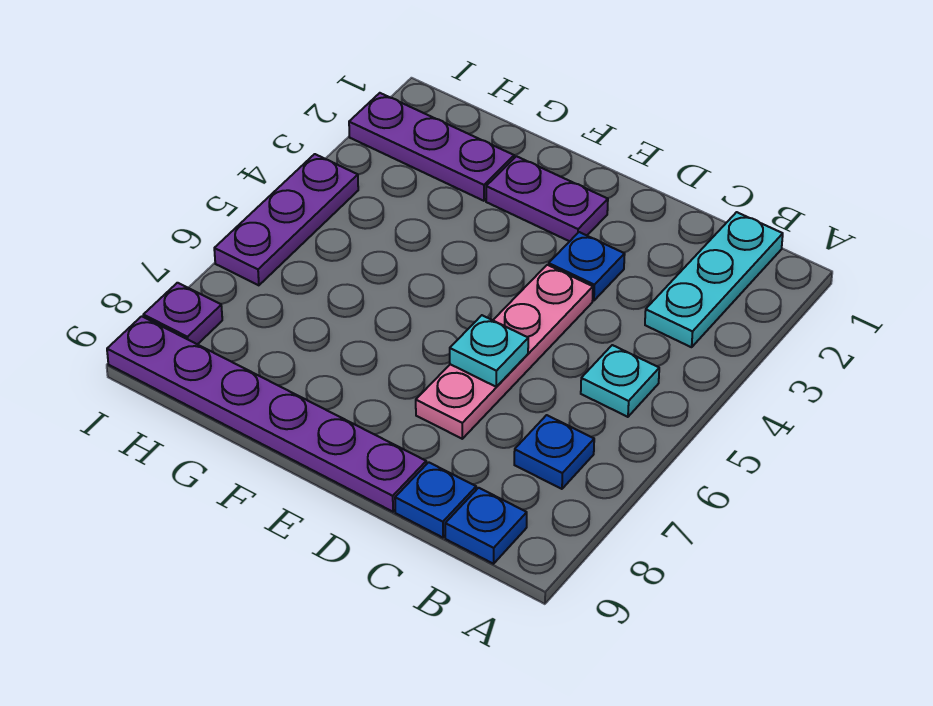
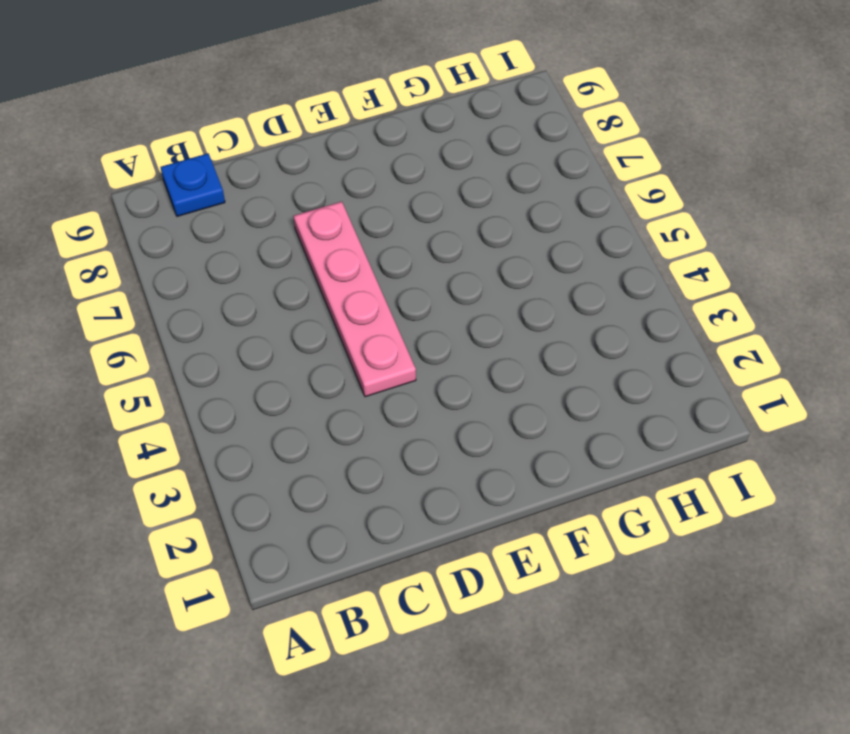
none -> cyan plate B1:B3 level 1
none -> cyan plate B5 level 1
none -> blue plate B7 level 1

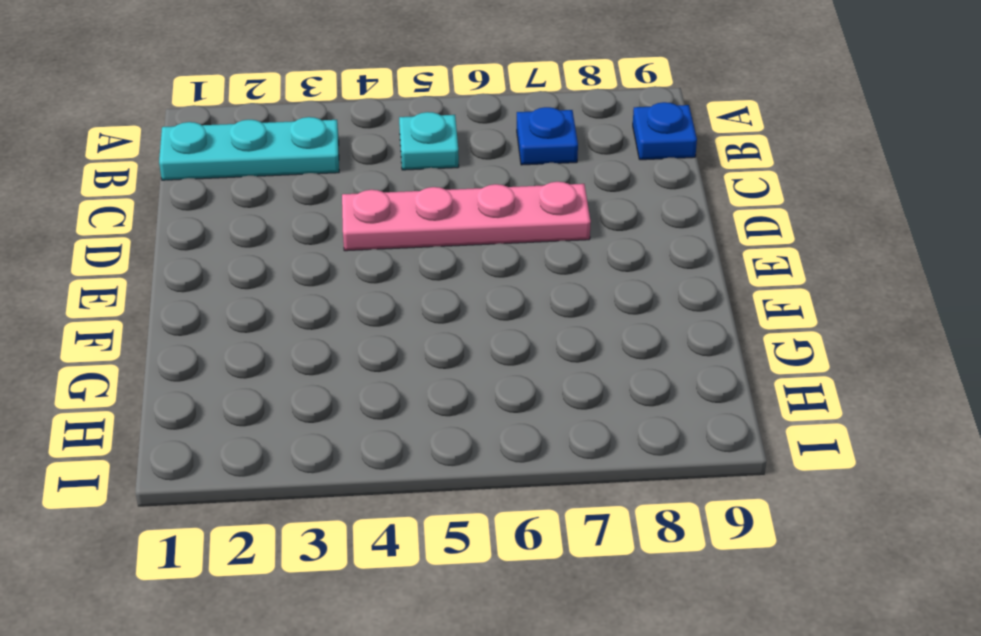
none -> blue plate C9 level 1
none -> blue plate D3 level 1
none -> purple plate D9:I9 level 1

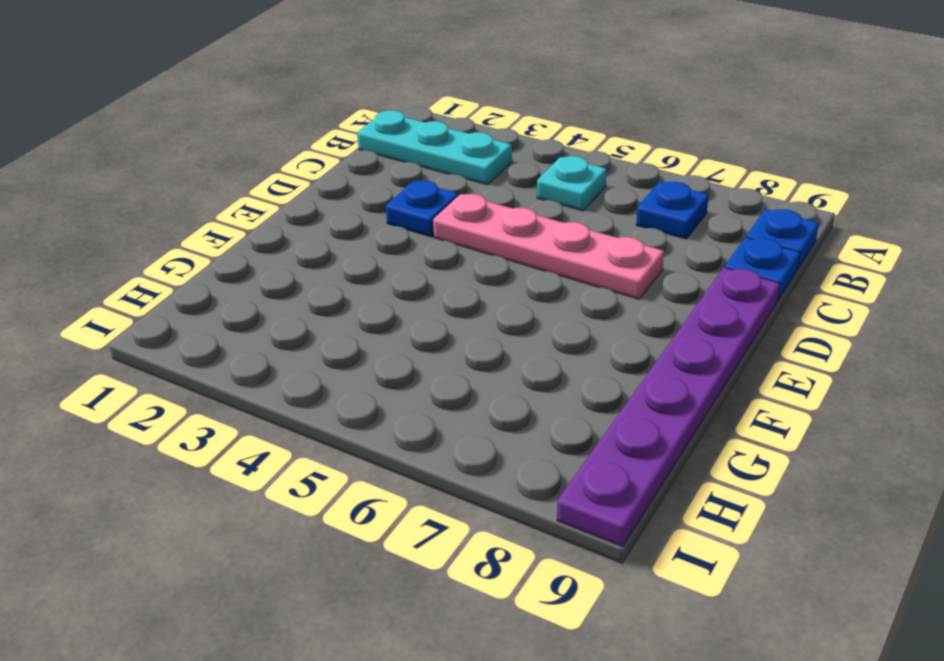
none -> purple plate E2:F2 level 1
none -> purple plate G2:I2 level 1
none -> purple plate I4:I6 level 1

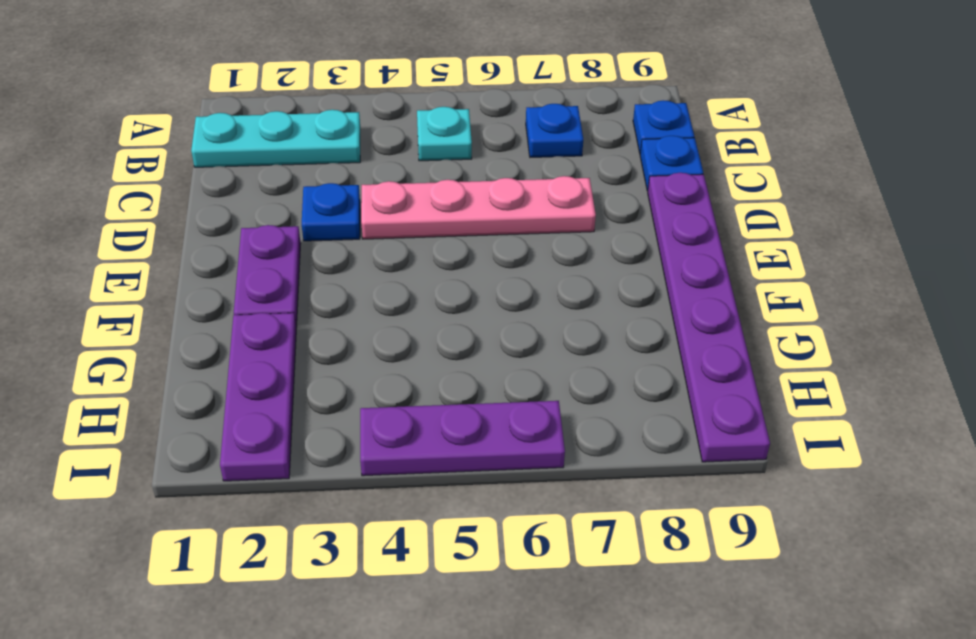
none -> purple plate I8 level 1
none -> cyan plate D6 level 2

